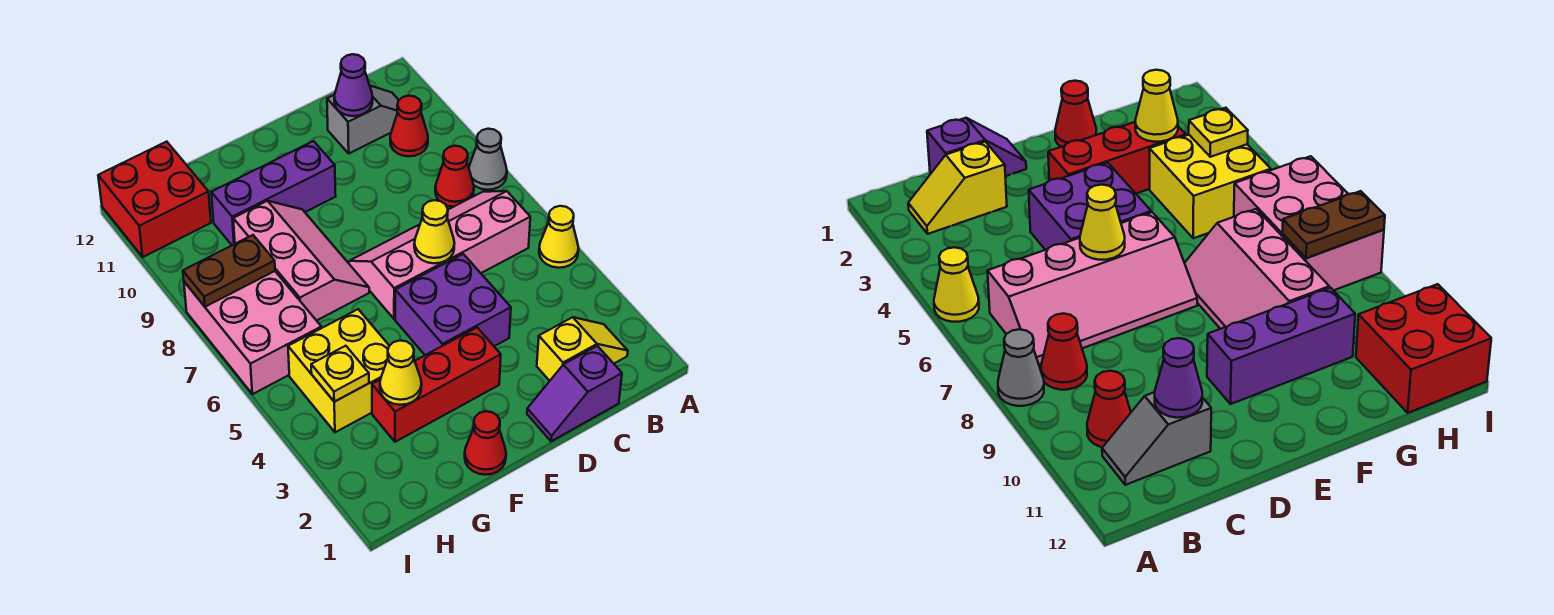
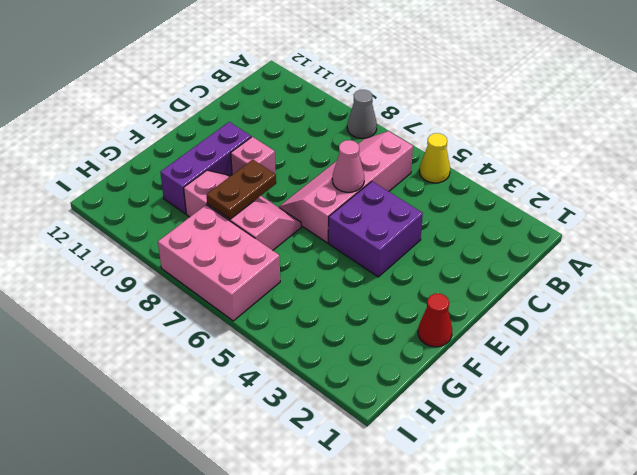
pink cone D6 level 2 -> yellow cone D6 level 2
pink brick E9 level 1 -> none
brown plate F8:G8 level 2 -> brown plate H8:I8 level 2
none -> yellow slope B2:C2 level 1 top C
none -> red cone B8 level 1
none -> red cone B10 level 1

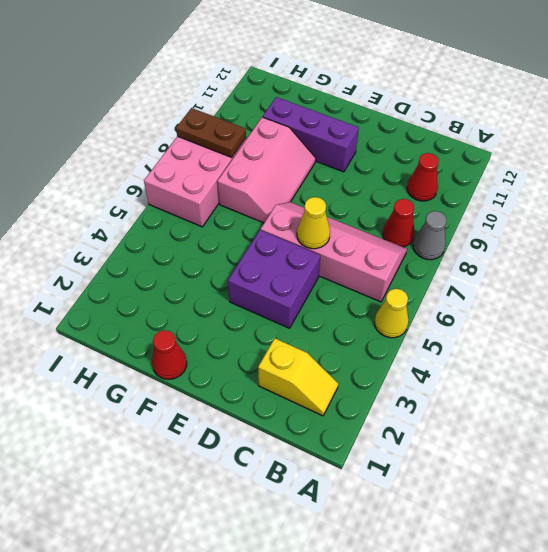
none -> grey slope B11:C11 level 1 top C
none -> purple slope C1:D1 level 1 top C
none -> red brick E3:G3 level 1

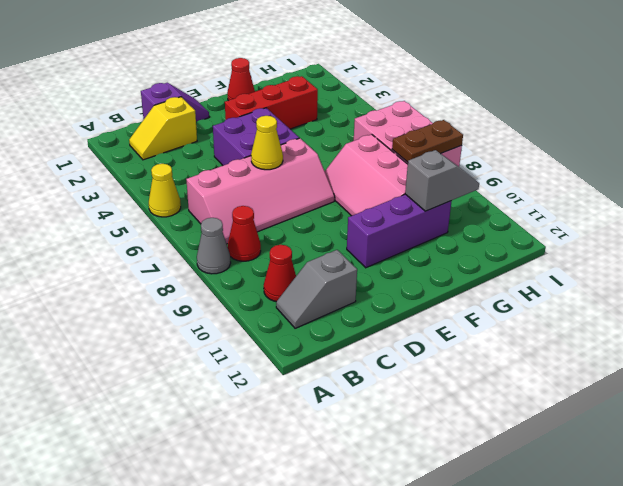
grey slope G10:H10 level 2 top G -> none
none -> yellow brick G4:H5 level 1
none -> red brick H11:I12 level 1
none -> purple cone C11 level 2

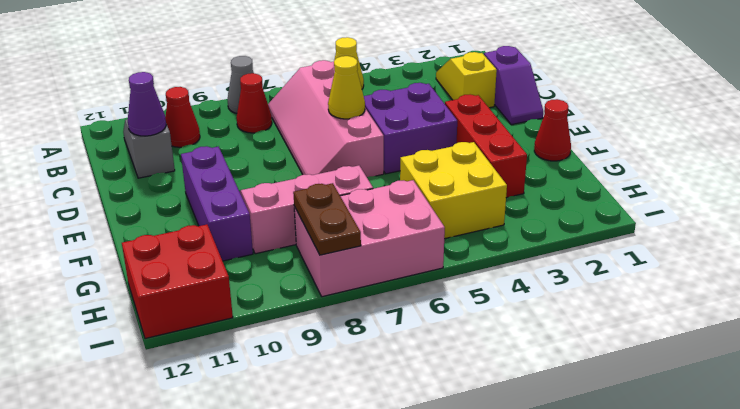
none -> yellow cone G3 level 2
none -> yellow plate H4 level 2

